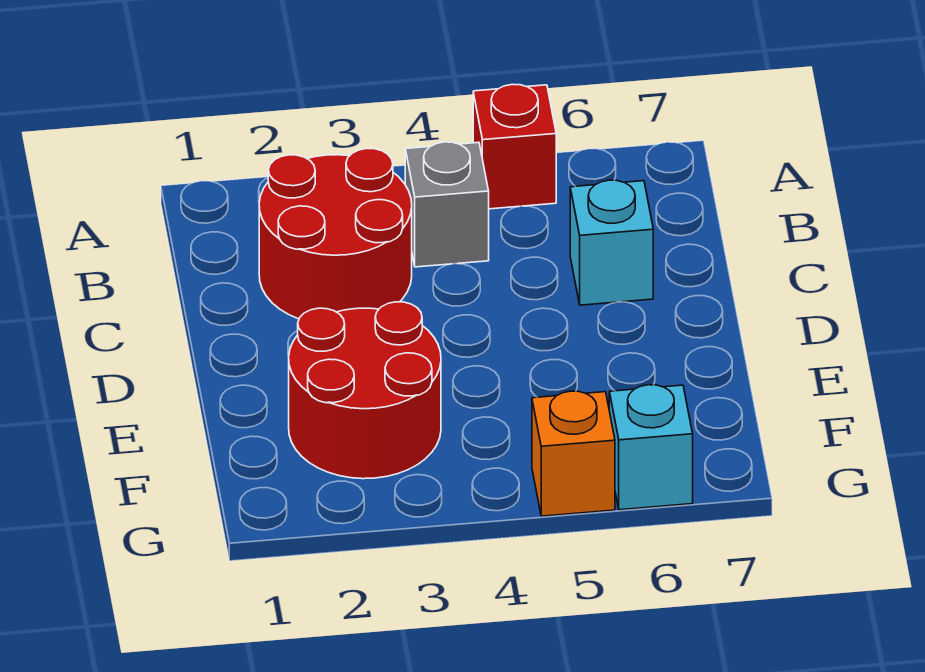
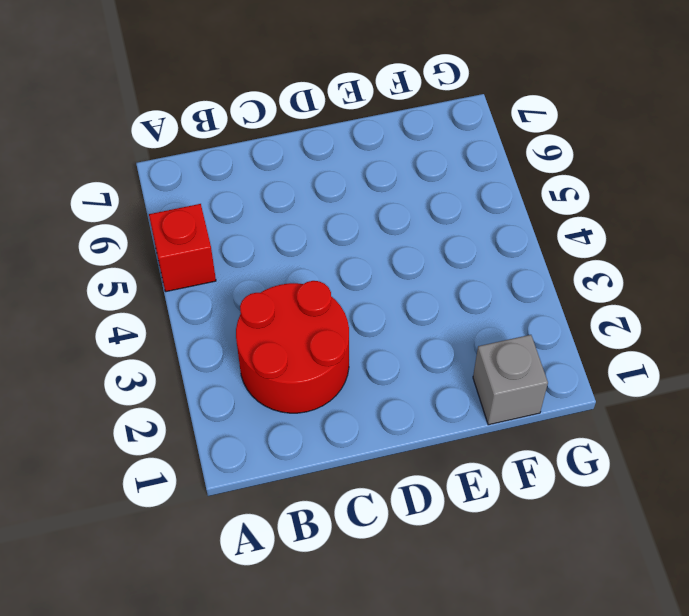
grey brick F1 level 1 -> grey brick B4 level 1
none -> cyan brick C6 level 1
none -> red round brick E2:F3 level 1

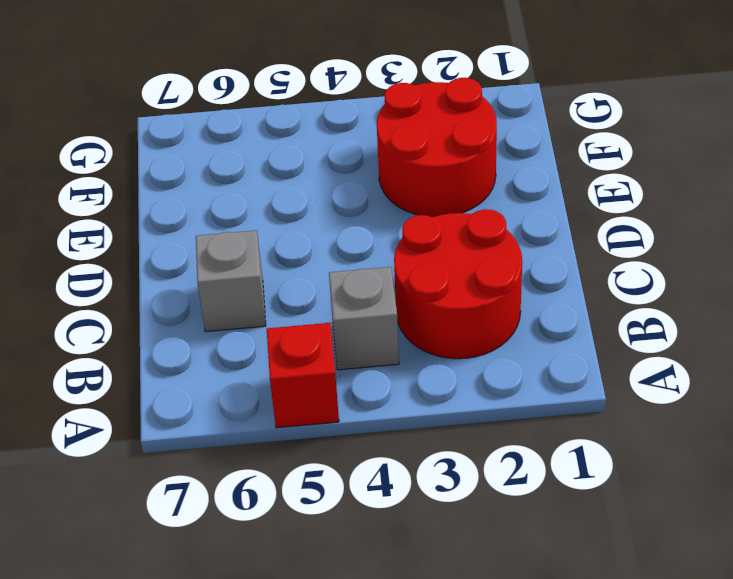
grey brick C6 level 1 -> cyan brick C6 level 1
none -> orange brick G5 level 1
none -> cyan brick G6 level 1

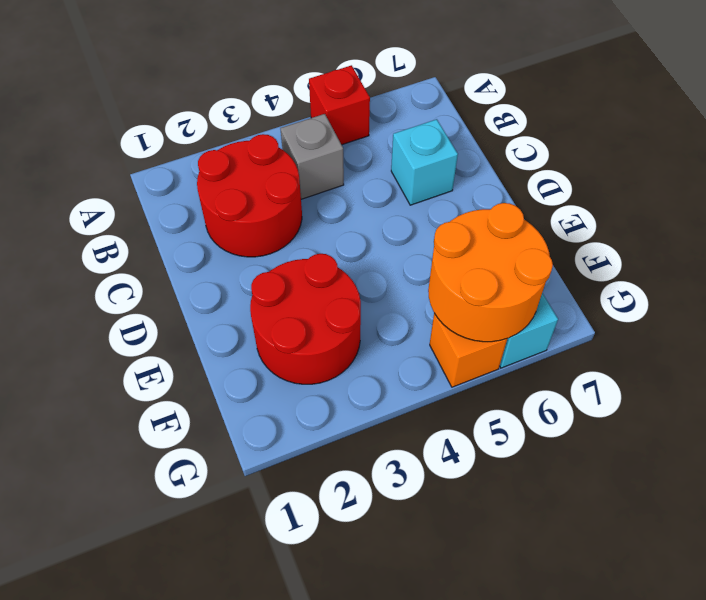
orange round brick F5:G6 level 2 -> none

